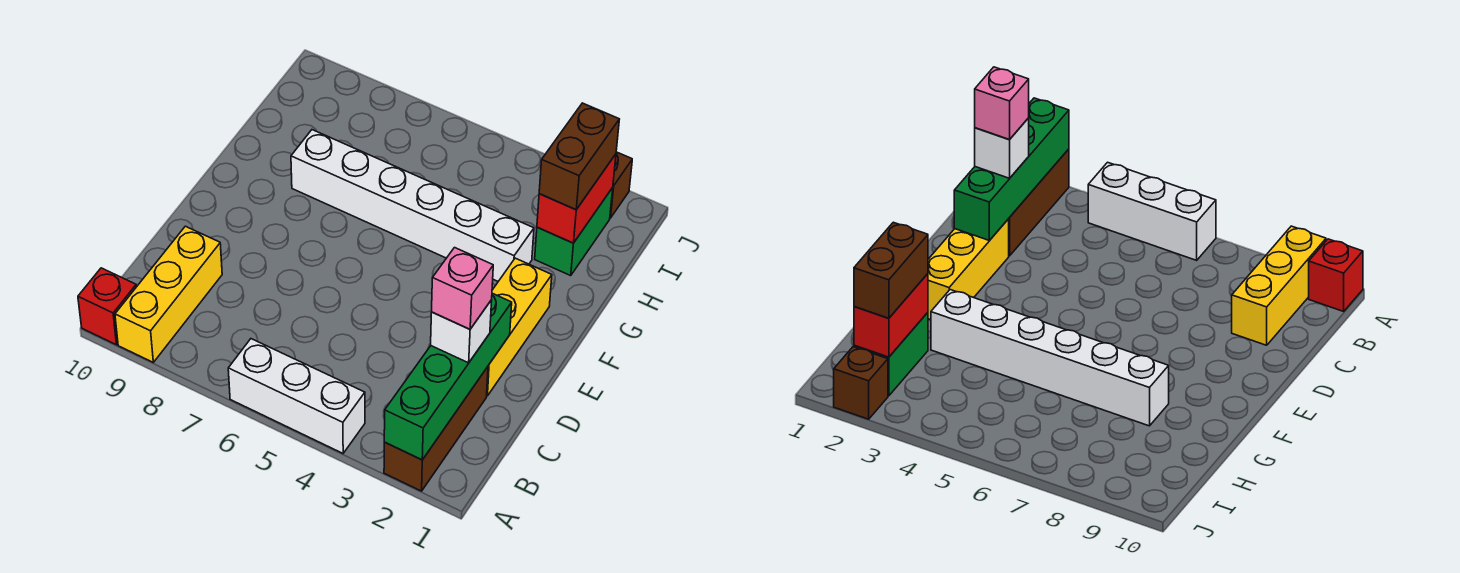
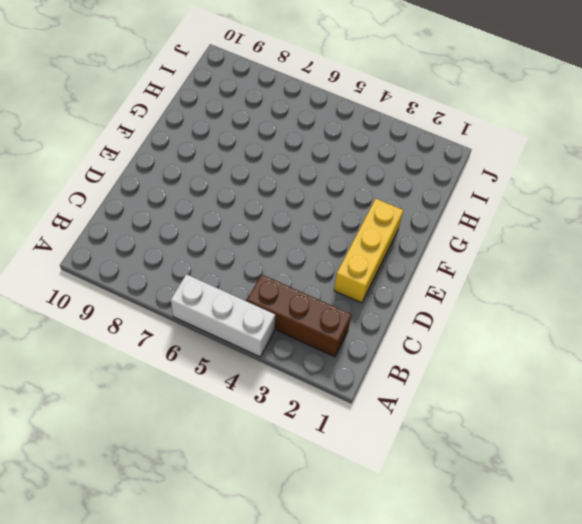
brown brick B2:B4 level 1 -> brown brick A2:C2 level 1
none -> yellow brick A9:C9 level 1
none -> red brick A10 level 1
none -> white brick G3:G8 level 1

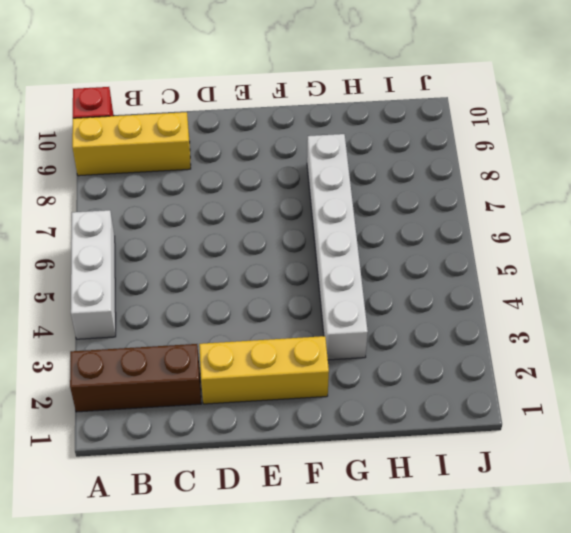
none -> green brick H2:I2 level 1
none -> brown brick J2 level 1
none -> green brick A2:D2 level 2

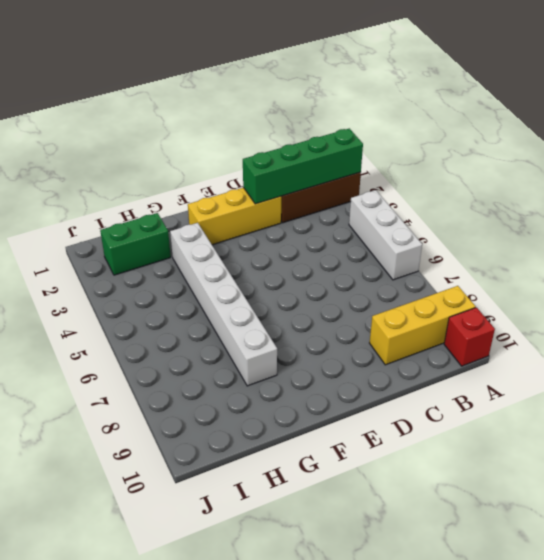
none -> brown brick J2 level 1
none -> red brick H2:I2 level 2
none -> white brick C2 level 3

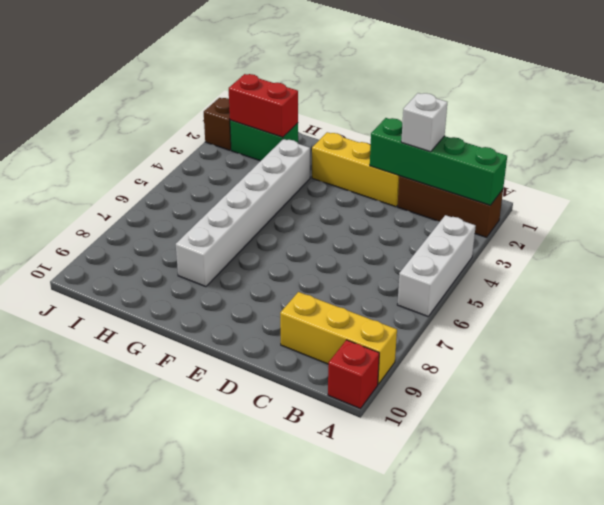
none -> brown brick H2:I2 level 3
none -> pink brick C2 level 4

